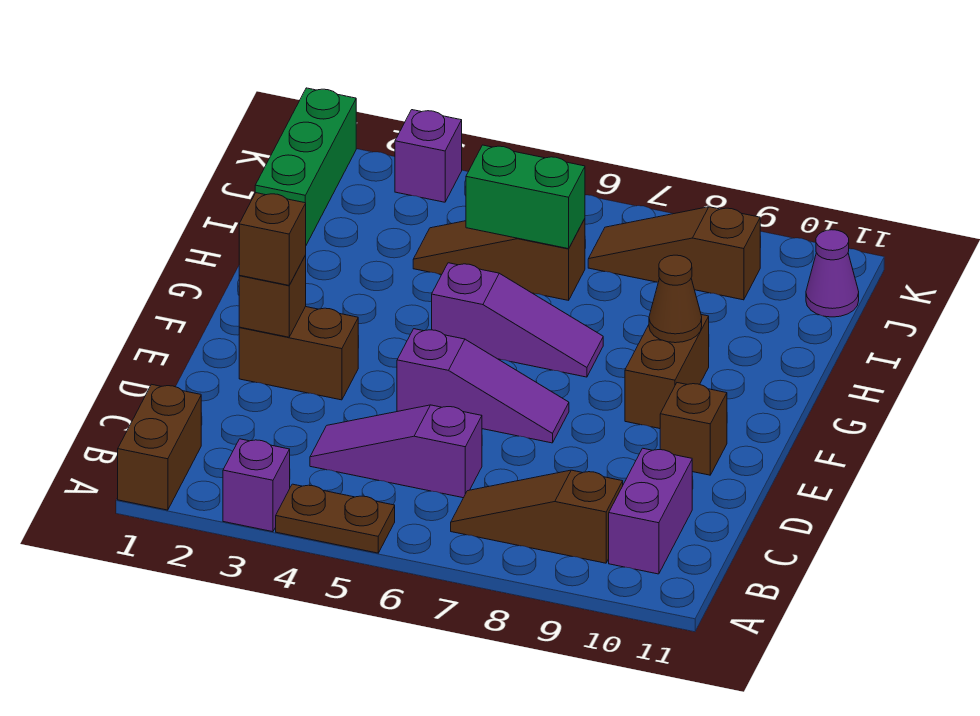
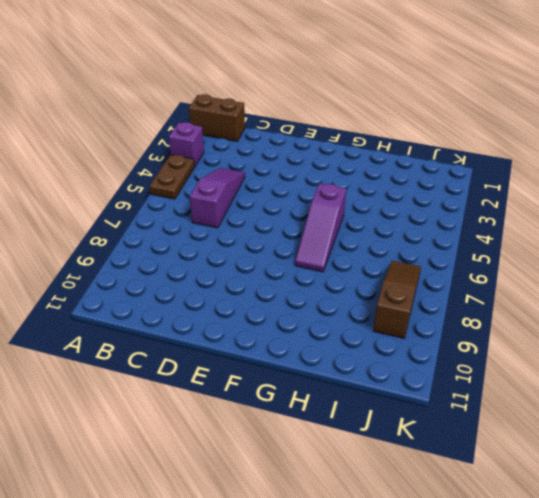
none -> brown slope B7:B9 level 1 top 9
none -> purple brick B10:C10 level 1
none -> brown brick E2:E3 level 1

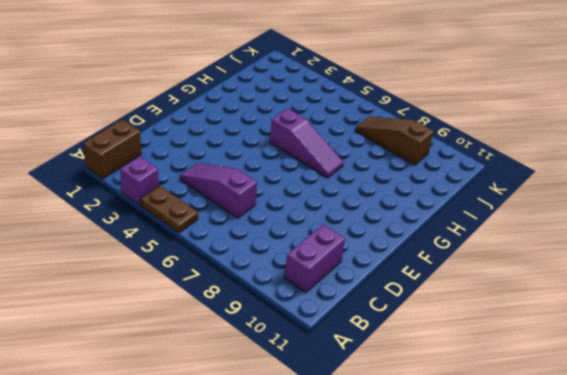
none -> brown slope B7:B9 level 1 top 9
none -> brown brick E2:E3 level 1
none -> purple slope E5:E7 level 1 top 5

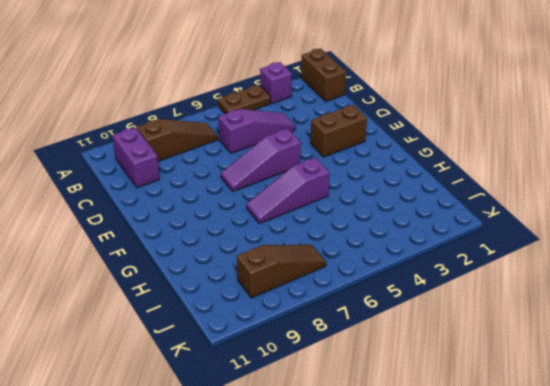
none -> brown brick E10 level 1
none -> brown brick F9:G9 level 1
none -> green brick I1:K1 level 1

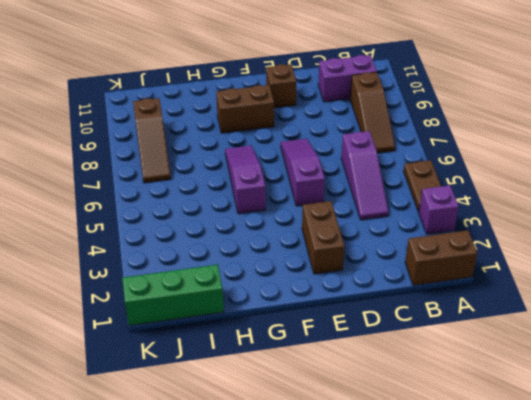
none -> brown slope I4:I6 level 1 top 6
none -> purple cone J11 level 1
none -> purple brick K3 level 1

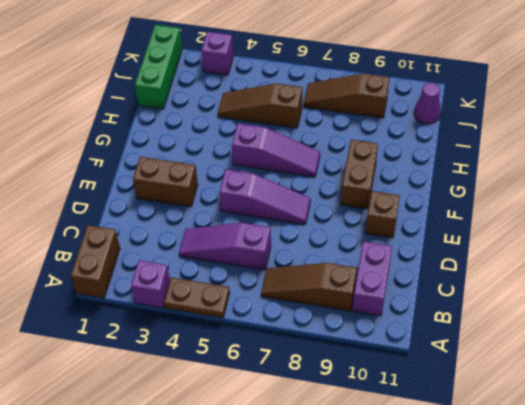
none -> brown brick E2 level 2
none -> brown cone G9 level 2
none -> green brick I5:I6 level 2

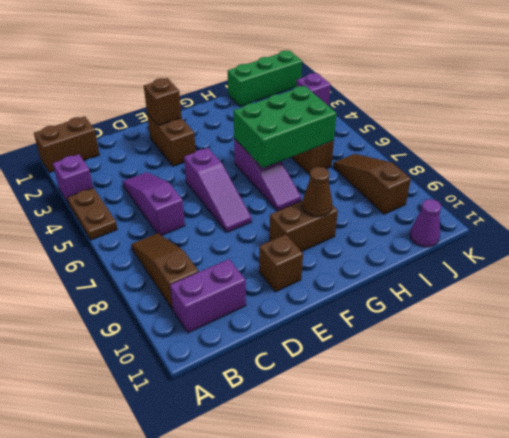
green brick G5:I6 level 2 -> green brick I5:I6 level 2
none -> brown brick E2 level 3

